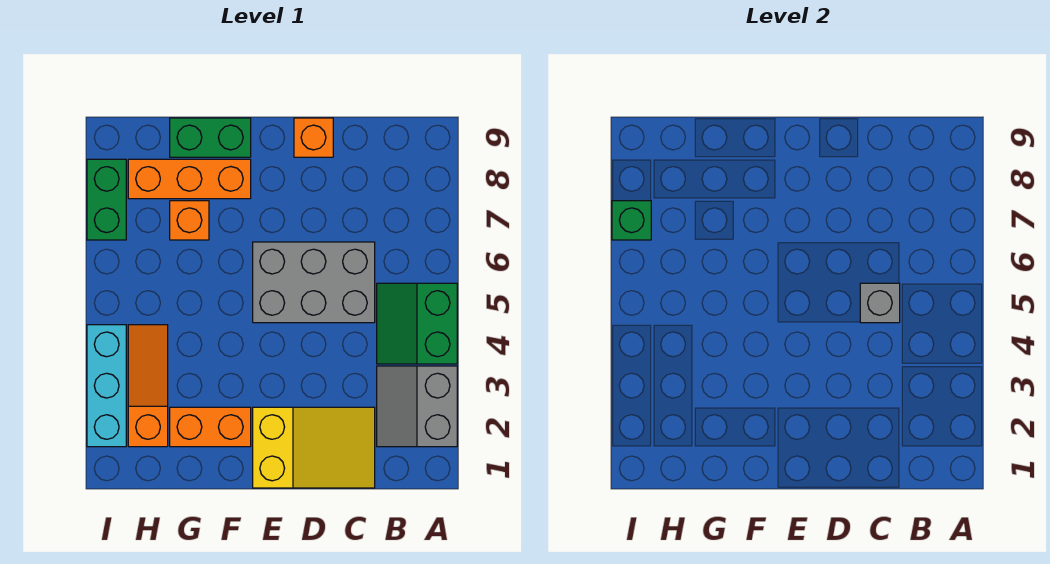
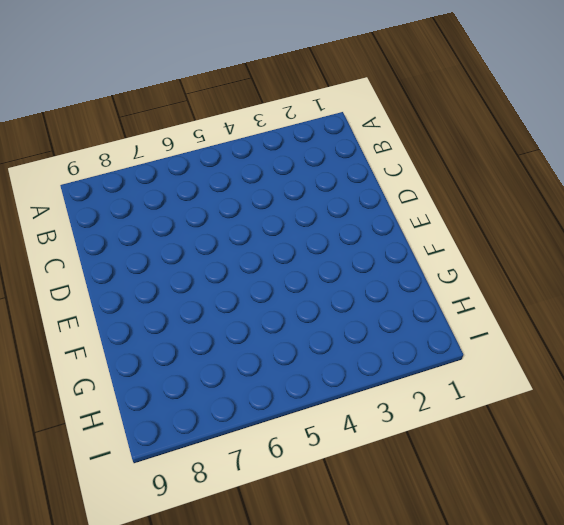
none -> grey slope A2:B3 level 1 top A
none -> green slope A4:B5 level 1 top A
none -> yellow slope C1:E2 level 1 top E

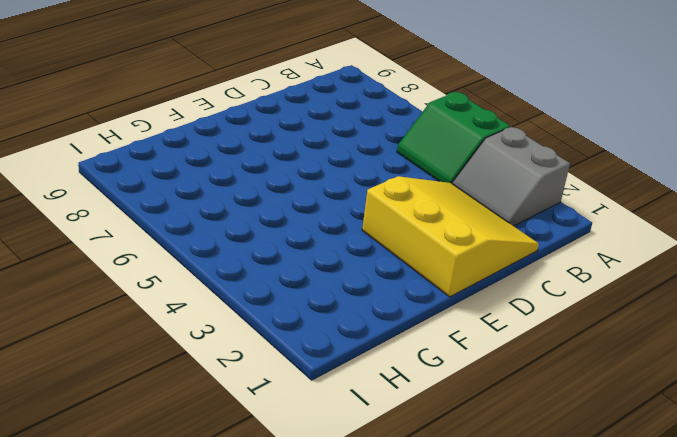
yellow slope C1:E3 level 1 top E -> yellow slope C1:E2 level 1 top E
none -> grey brick C5:E6 level 1
none -> orange brick D9 level 1
none -> orange brick F2:G2 level 1

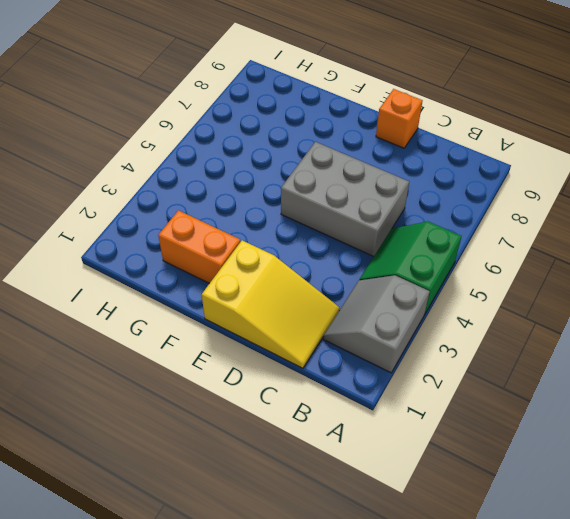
none -> orange brick F8:H8 level 1
none -> green brick F9:G9 level 1
none -> orange brick G7 level 1

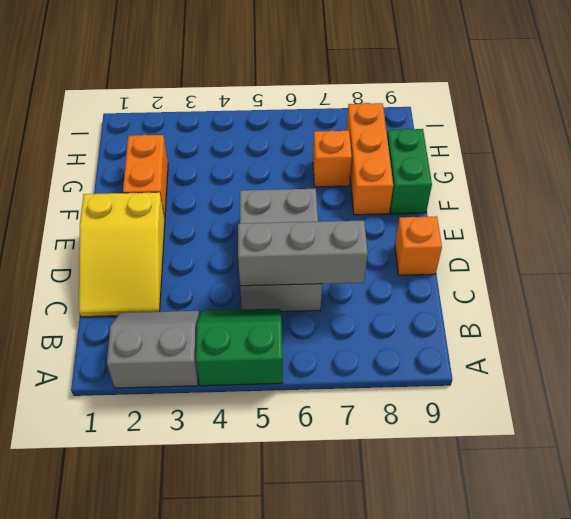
grey brick C5:C7 level 2 -> grey brick C5 level 2
none -> orange slope H2:H4 level 1 top 2
none -> cyan brick I2:I4 level 1
none -> green brick I7:I8 level 1

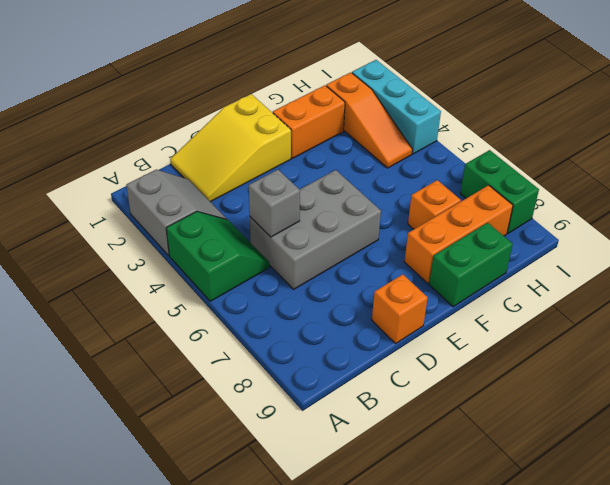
none -> green brick I7 level 2

